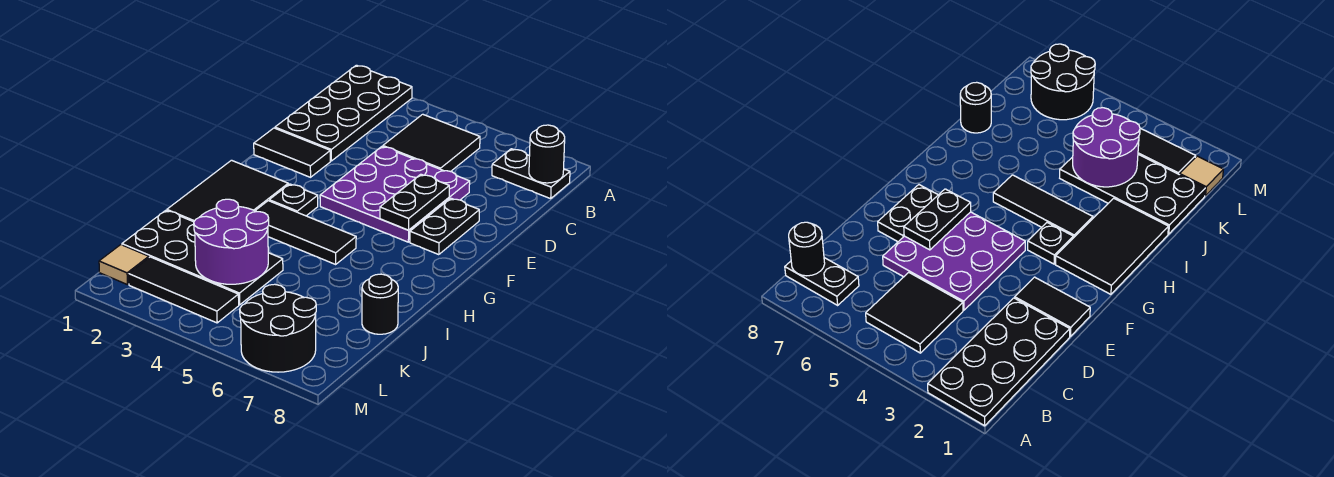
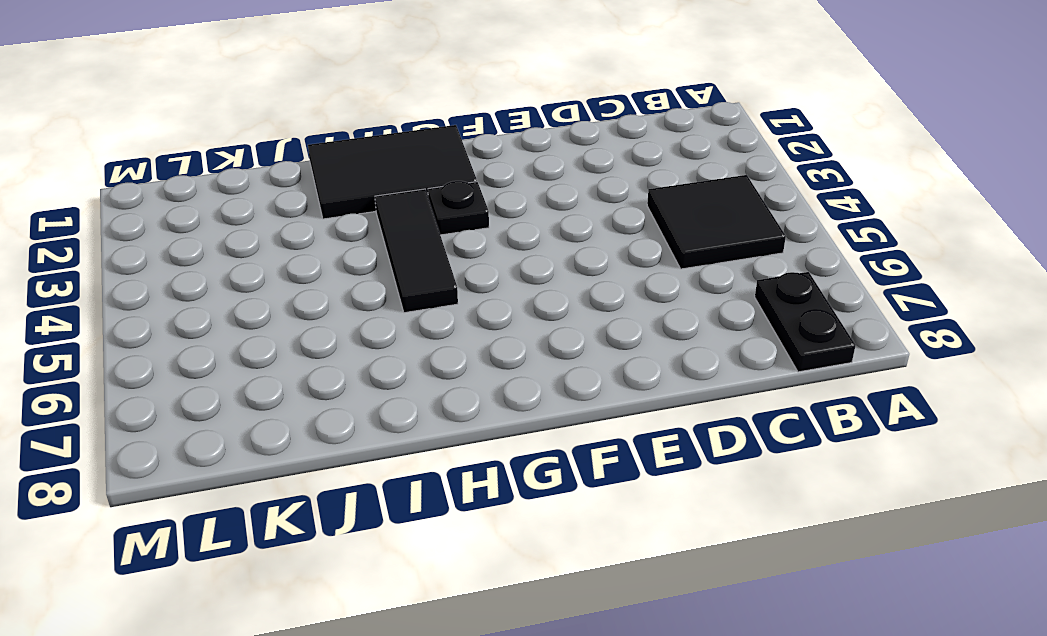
none -> black plate A1:D2 level 1
none -> purple plate D4:F6 level 1
none -> black tile E1:E2 level 1

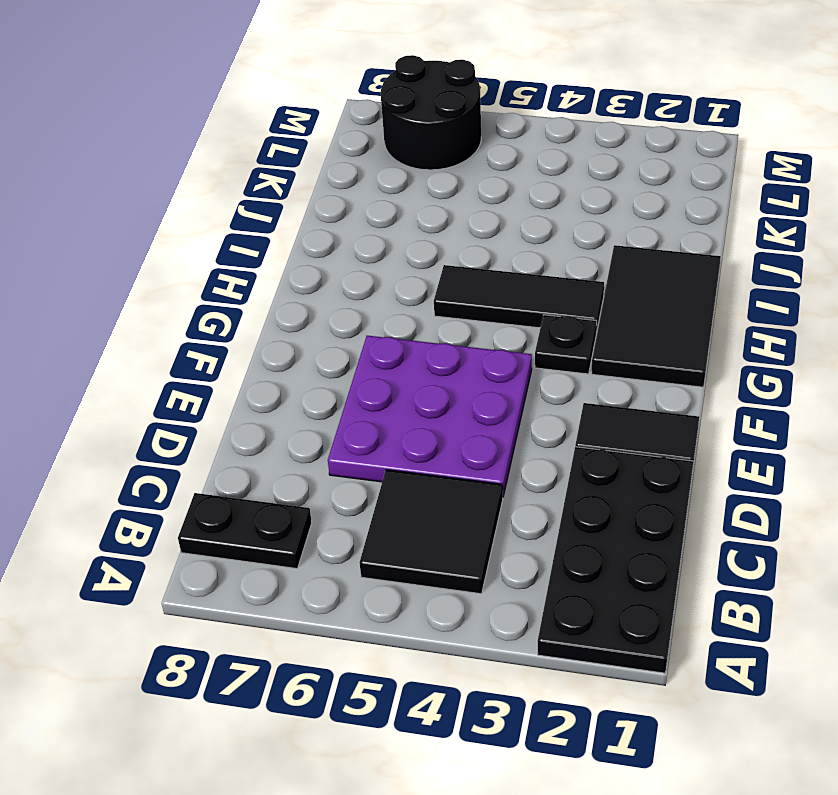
none -> black plate E7:F7 level 1
none -> black plate J1:K4 level 1
none -> black round brick J8 level 1

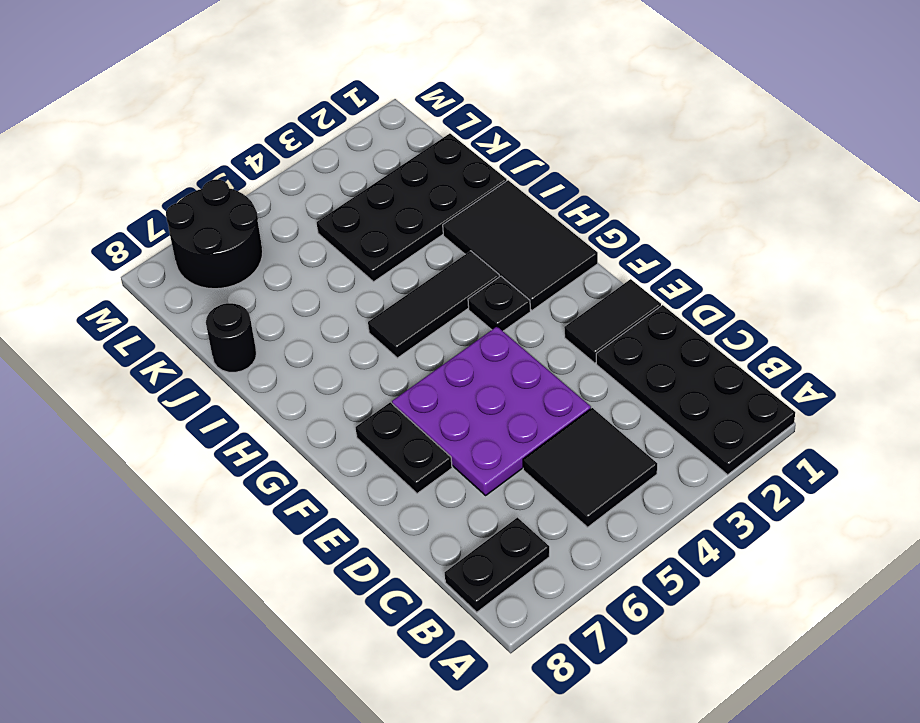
none -> tan tile L1 level 1
none -> black tile L2:L4 level 1
none -> black round brick B8 level 2

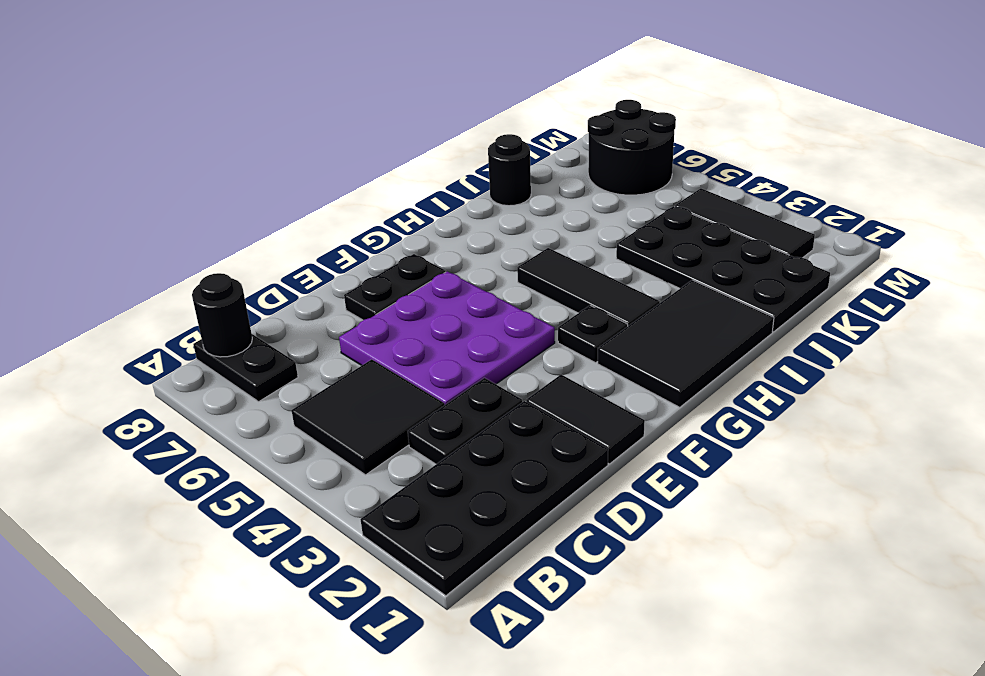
black plate C3:D3 level 1 -> black plate E6:F6 level 2
none -> tan tile L1 level 1
none -> purple round brick J3:K4 level 2

